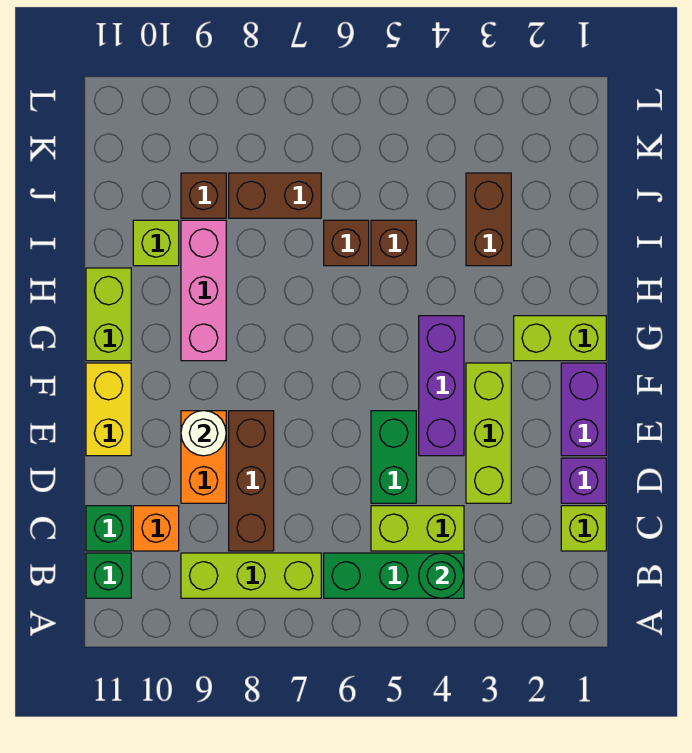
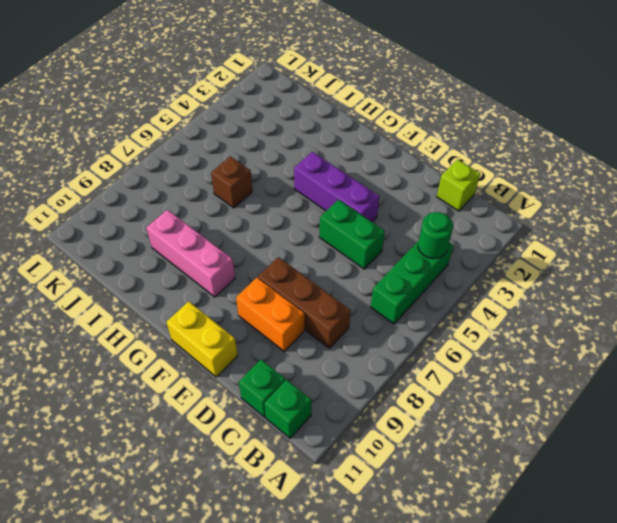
none -> lime brick B7:B9 level 1
none -> lime brick C4:C5 level 1
none -> orange brick C10 level 1

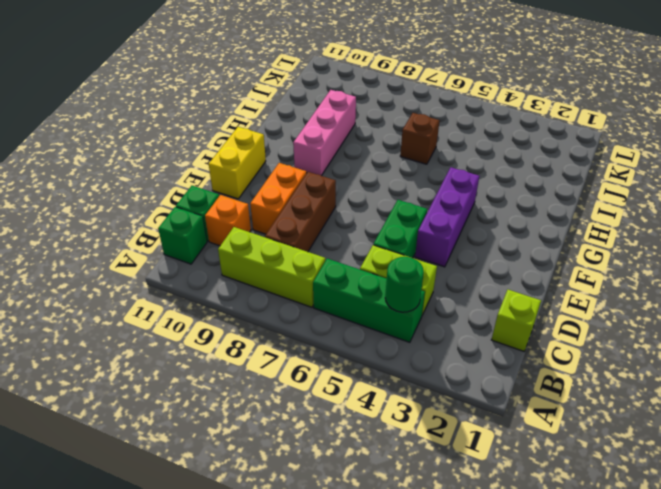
none -> purple brick D1 level 1
none -> lime brick D3:F3 level 1
none -> purple brick E1:F1 level 1

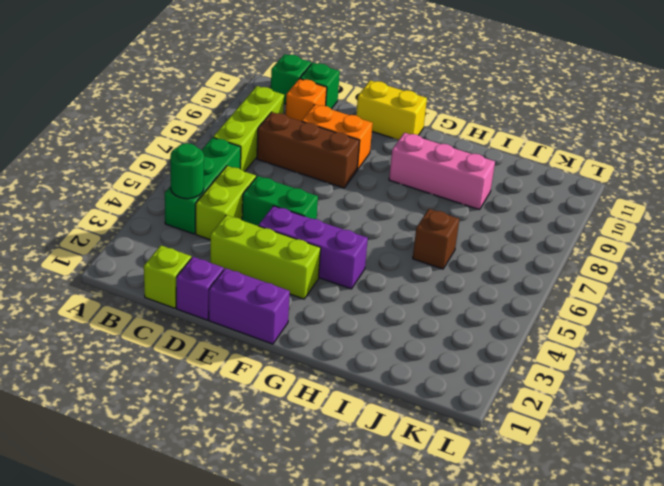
none -> lime brick G1:G2 level 1
none -> lime brick G11:H11 level 1
none -> brown brick I3:J3 level 1

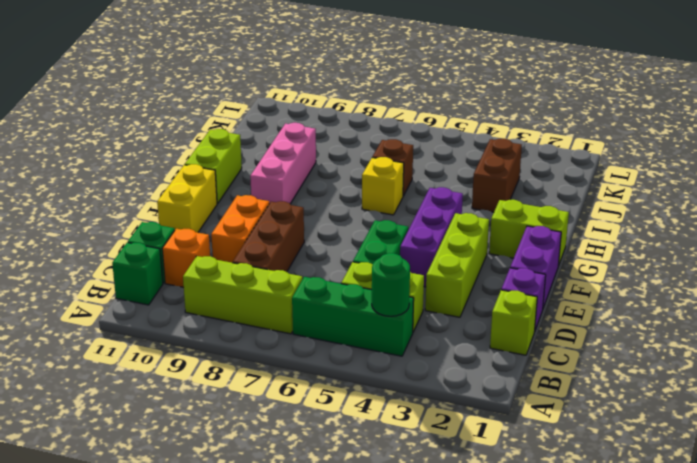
yellow brick H6 level 1 -> none
none -> brown brick I5 level 1
none -> lime brick I10 level 1
none -> brown brick J7:J8 level 1

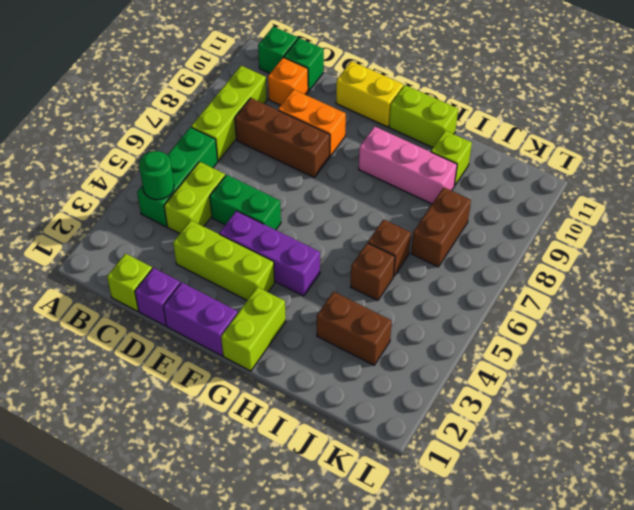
none -> brown brick J9 level 1
none -> white round brick E9 level 2

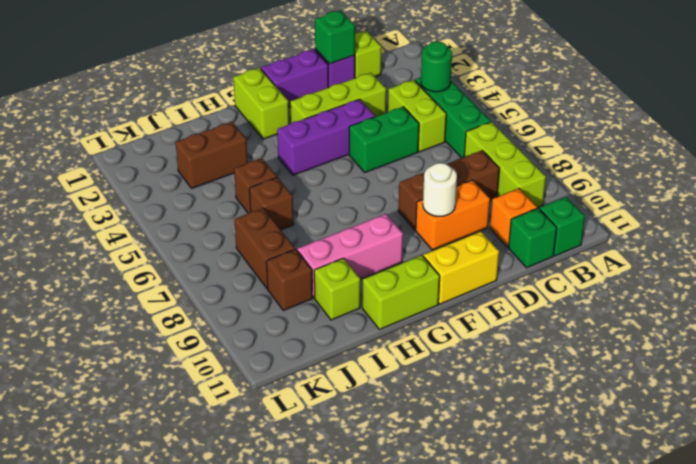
green brick D1 level 2 -> none

